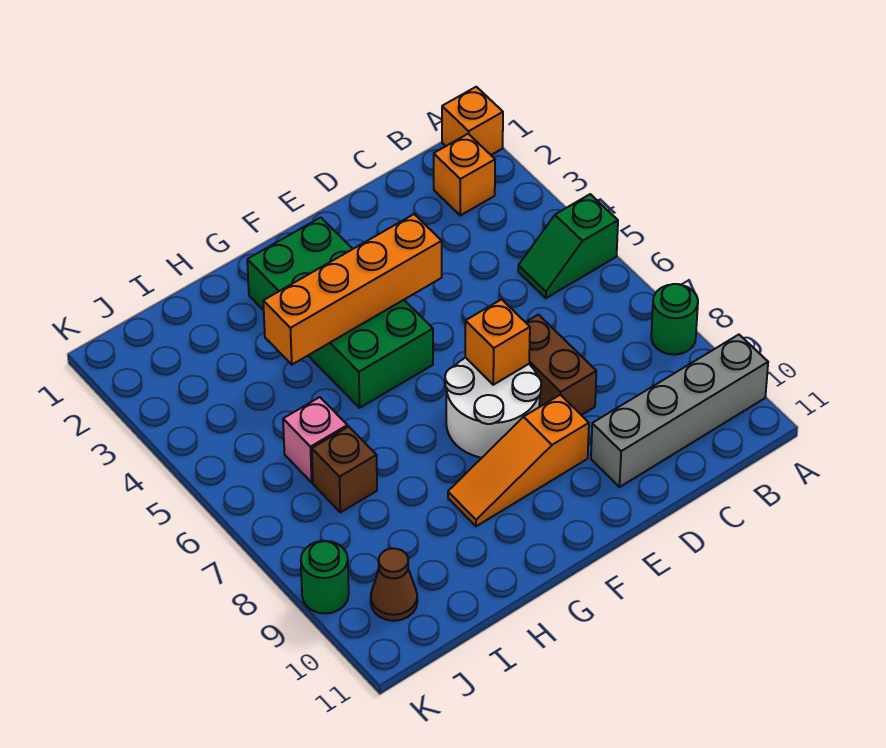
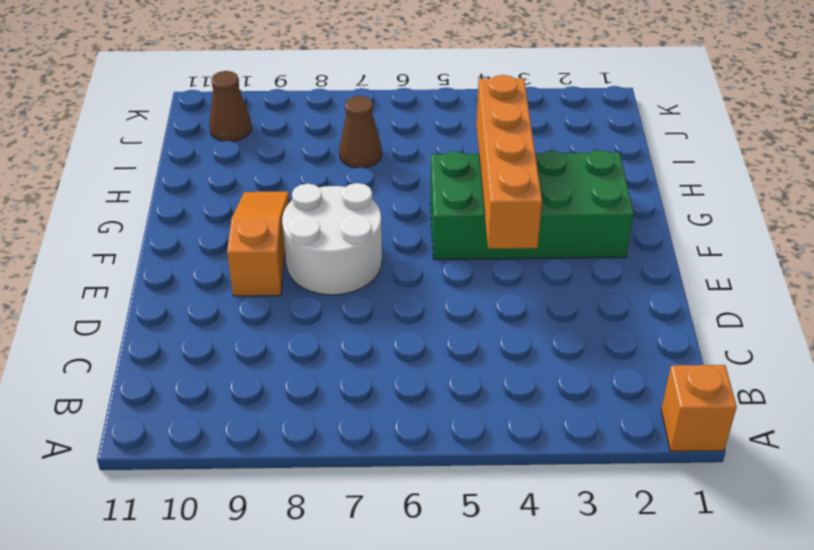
brown cone I7 level 1 -> brown brick I7 level 1
none -> green slope A5:B5 level 1 top A
none -> green round brick A8 level 1
none -> grey brick A10:D10 level 1

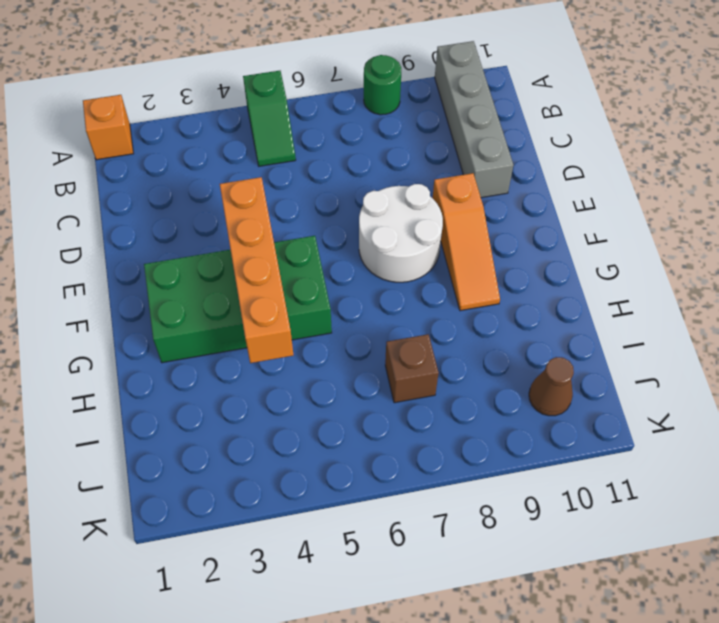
none -> orange brick B2 level 1
none -> brown brick D7:D8 level 1
none -> pink brick I6 level 1

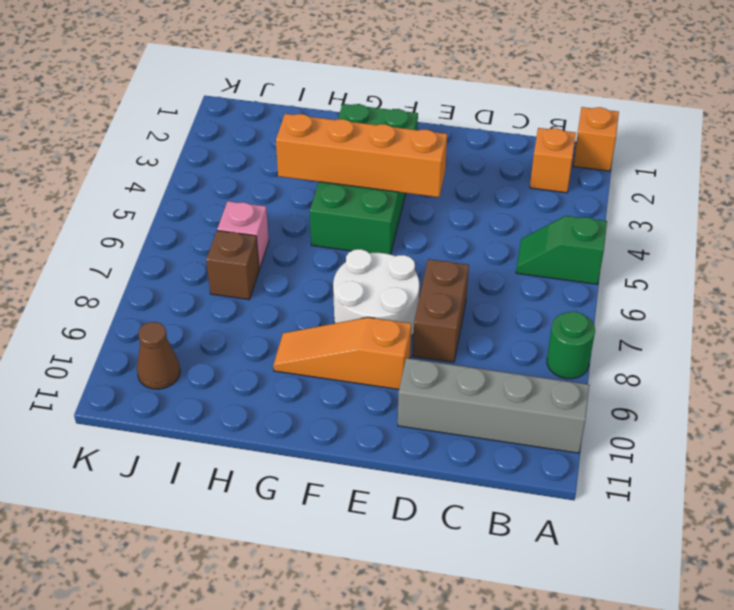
none -> green round brick K9 level 1
none -> orange brick E7 level 2

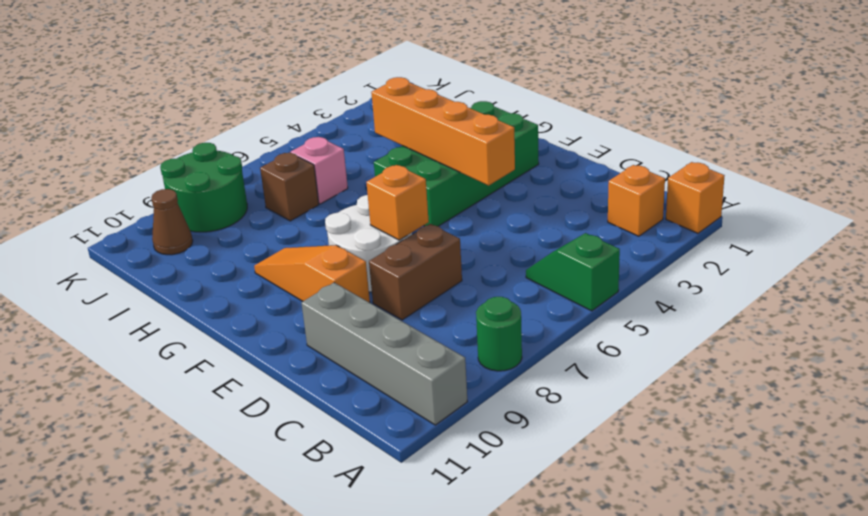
green round brick J8:K9 level 1 -> green round brick K9 level 1

